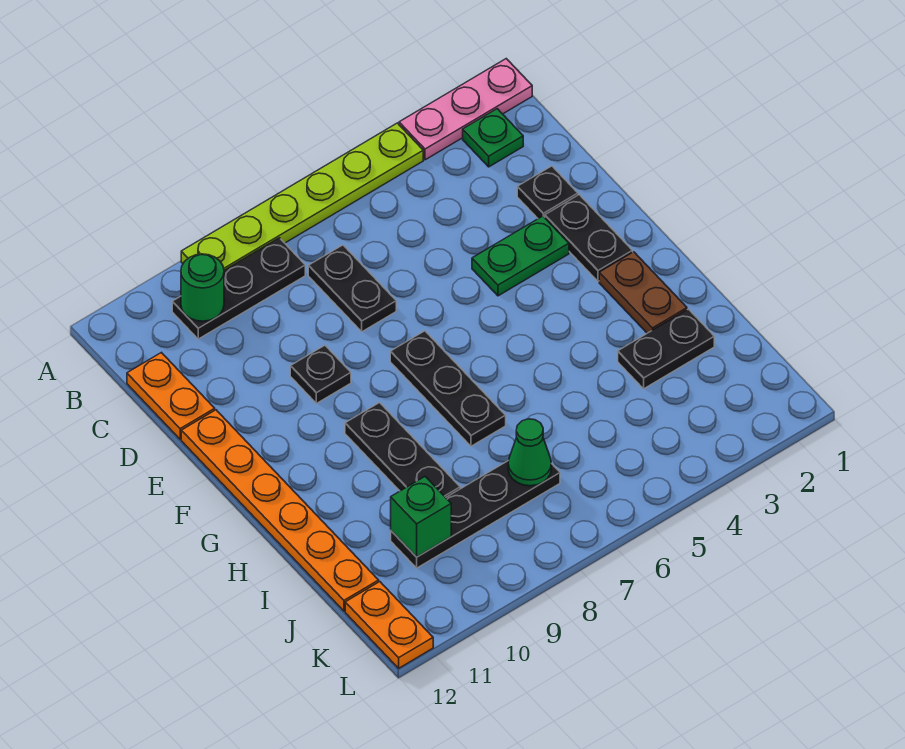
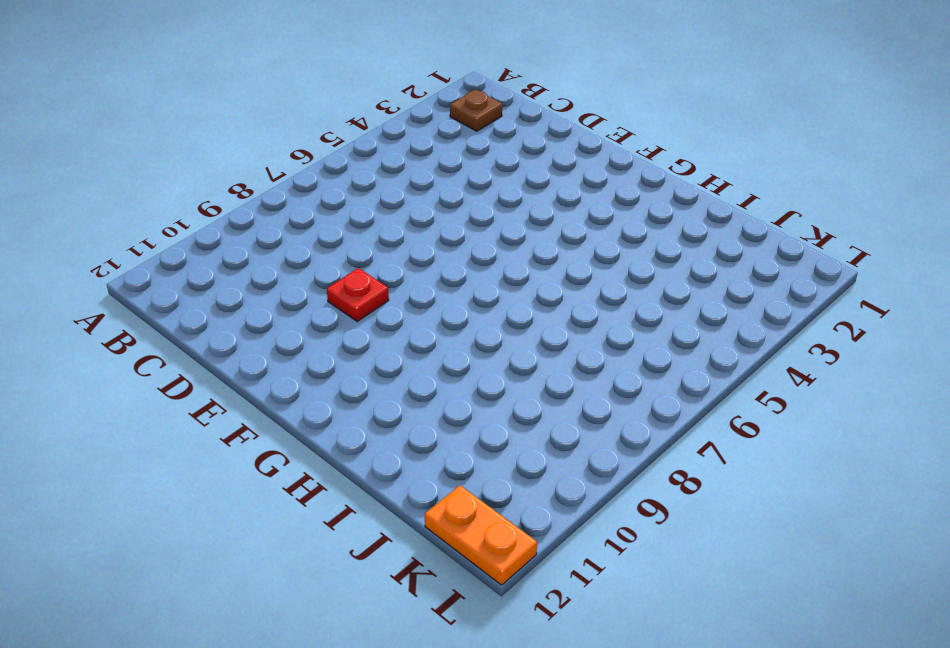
brown plate B2 level 1 -> green plate B2 level 1
red plate E9 level 1 -> black plate E9 level 1
none -> pink plate A1:A3 level 1
none -> lime plate A4:A9 level 1
none -> black plate B8:B10 level 1

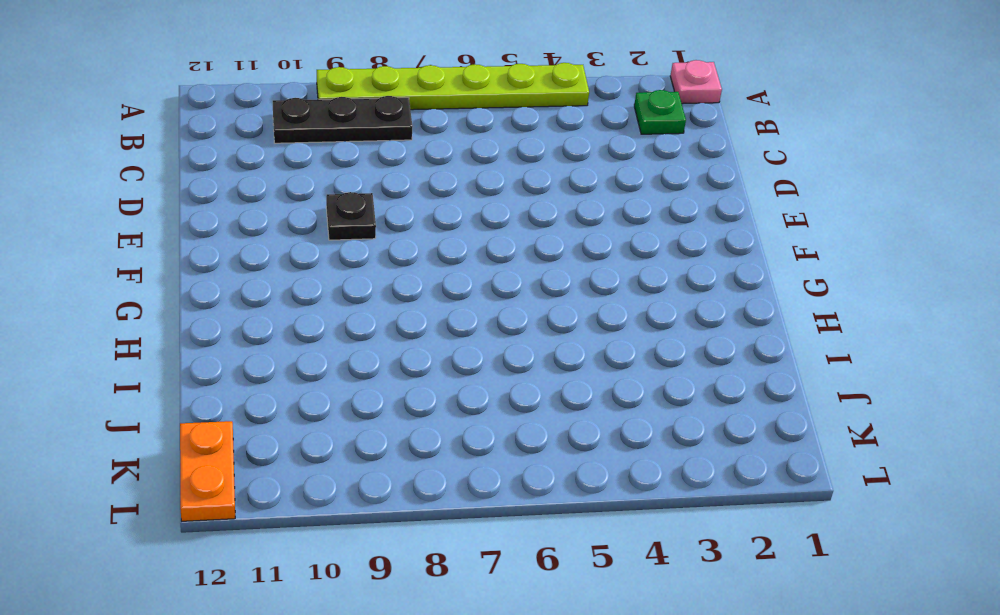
pink plate A1 level 1 -> pink plate A1:A3 level 1
none -> black plate C7:D7 level 1
none -> orange plate C12:D12 level 1
none -> black plate D2 level 1

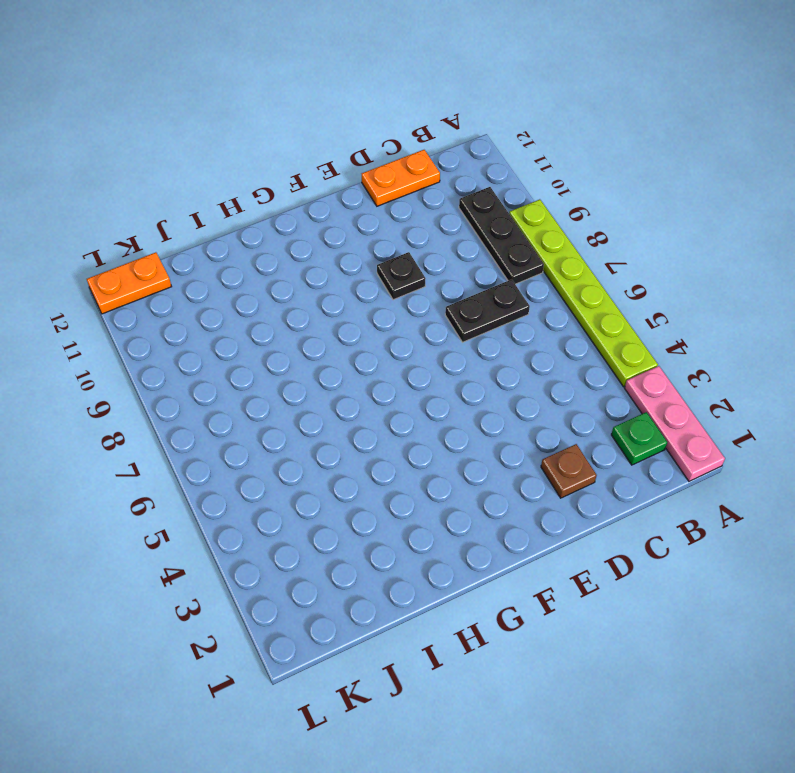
brown plate D2 level 1 -> black plate D2 level 1
none -> black plate E2:F2 level 1
none -> green plate E3:E4 level 1
none -> orange plate E12:J12 level 1

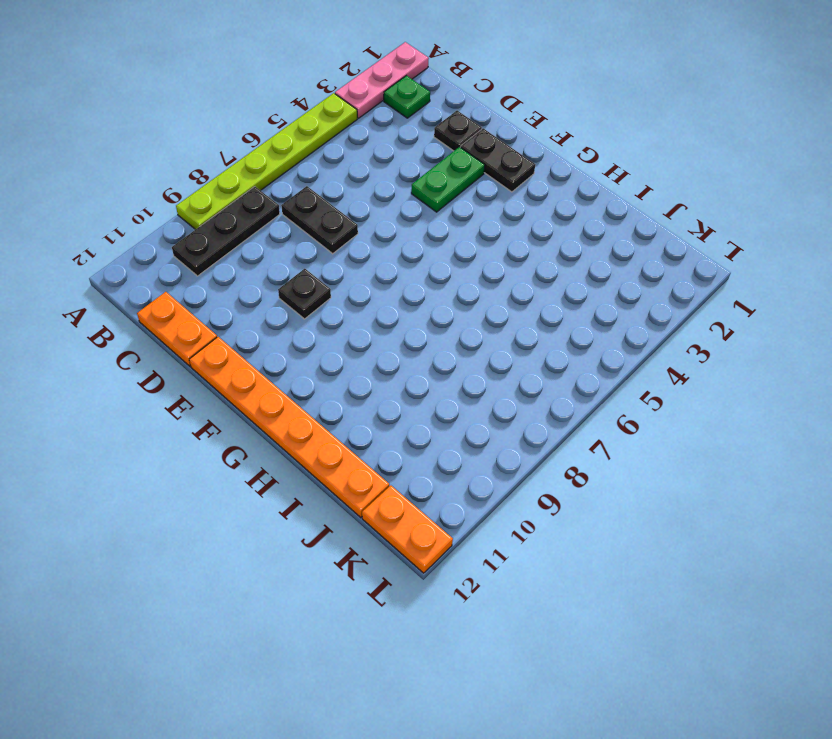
none -> black plate F7:H7 level 1
none -> brown plate G2:H2 level 1
none -> black plate G9:I9 level 1

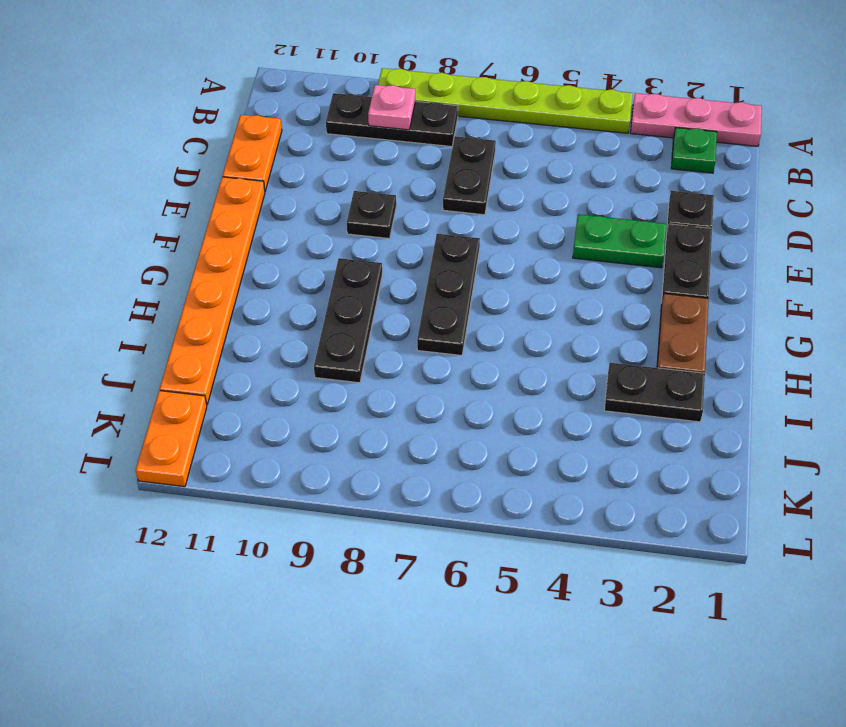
pink plate B9 level 2 -> none
none -> black plate J7:J10 level 1
none -> green round brick B10 level 2
none -> green cone J7 level 2

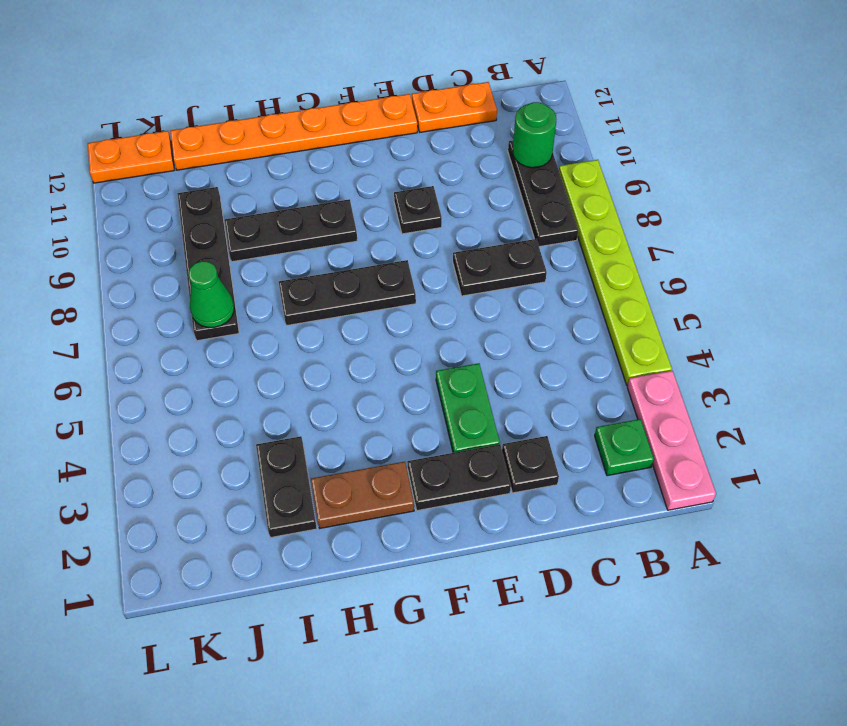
none -> green brick J10 level 2

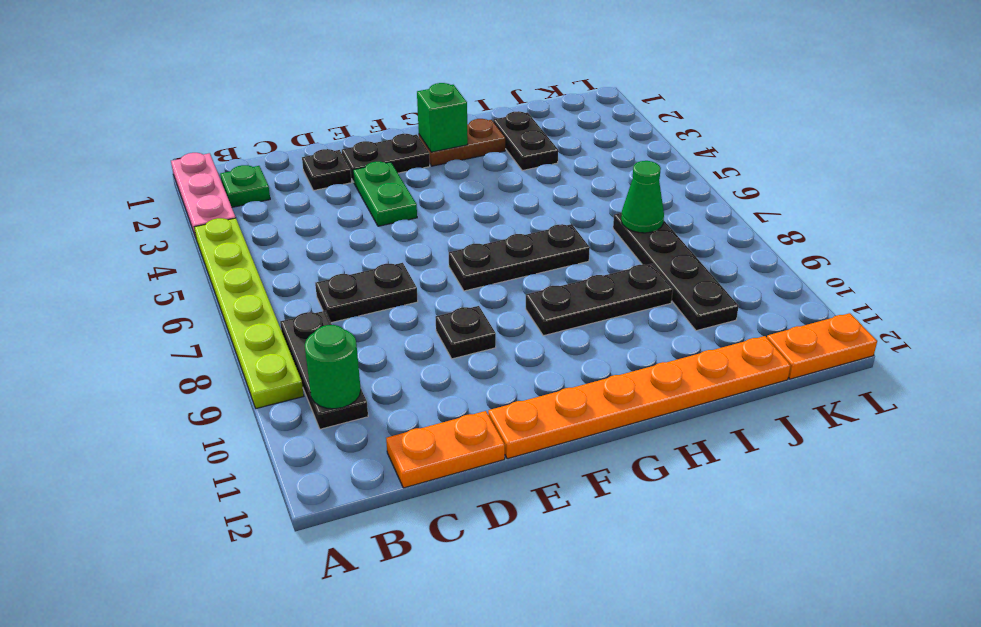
green brick G2 level 2 -> green brick J10 level 2

